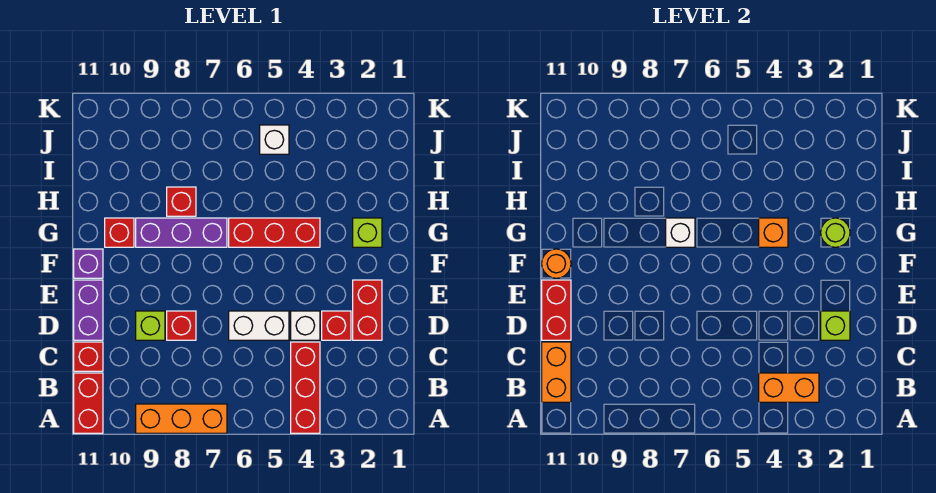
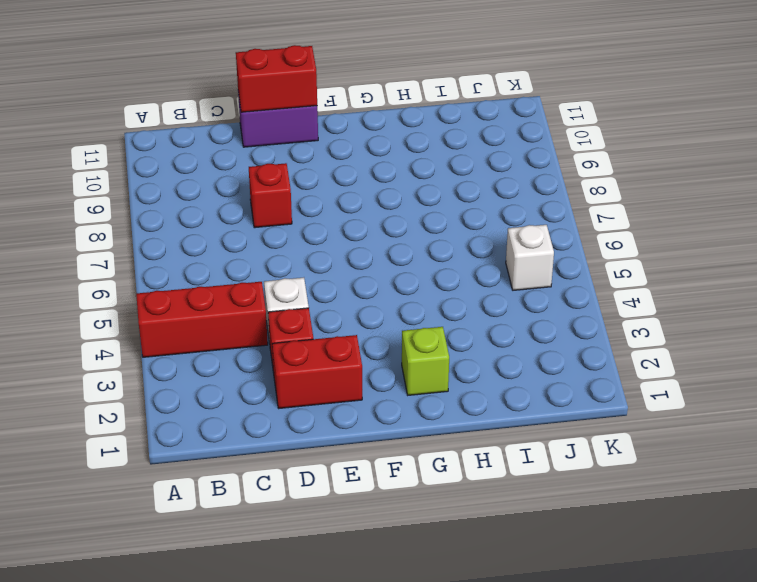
none -> orange brick A7:A9 level 1
none -> red brick A11:B11 level 1
none -> red brick C11 level 1

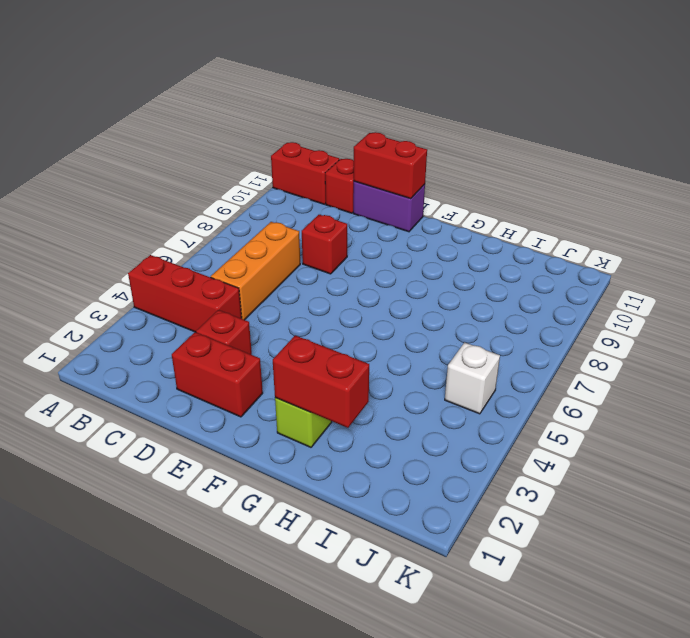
orange brick C5:C7 level 1 -> orange brick A7:A9 level 1
red brick G2:H2 level 2 -> lime round brick G2 level 2
none -> white brick D4 level 1
none -> white brick D5:D6 level 1
none -> lime brick D9 level 1

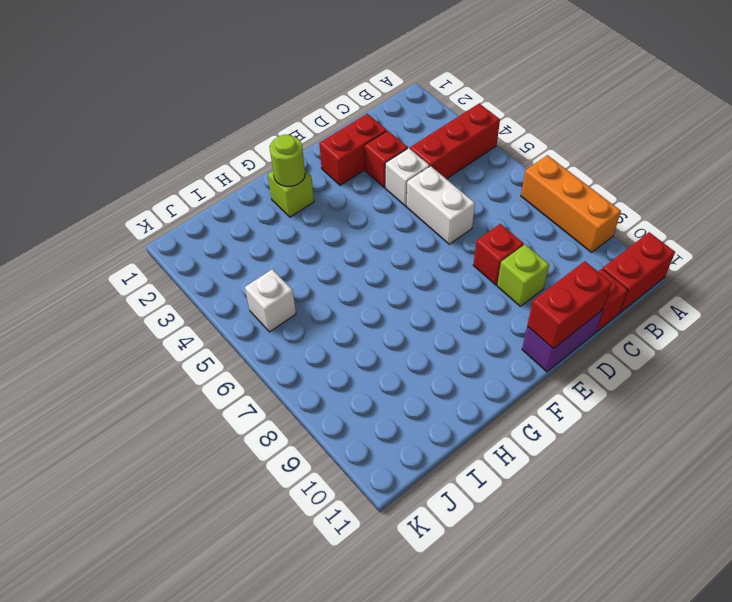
none -> purple brick F11 level 1
none -> red brick G4:G6 level 1
none -> purple brick G7:G9 level 1

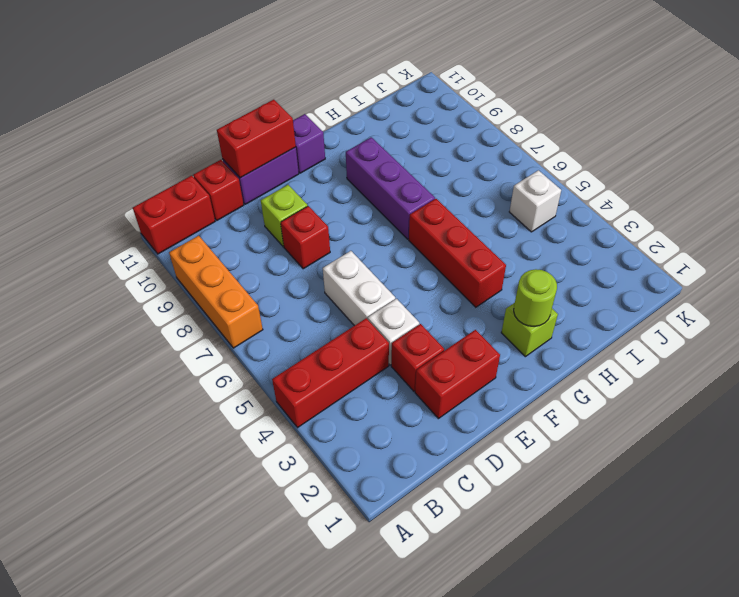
none -> red brick G10 level 1
none -> red brick H8 level 1
none -> orange brick B3:B4 level 2

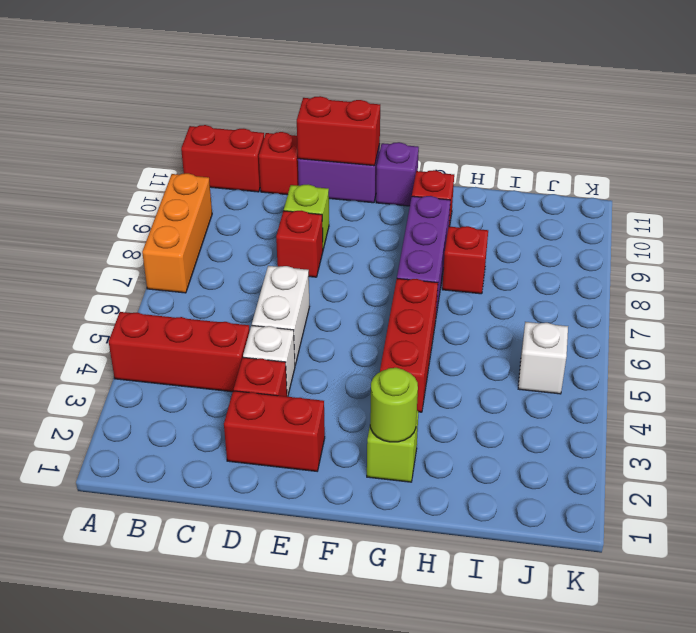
none -> orange brick B3:B4 level 2
none -> orange brick B11:C11 level 2
none -> lime brick D2 level 2

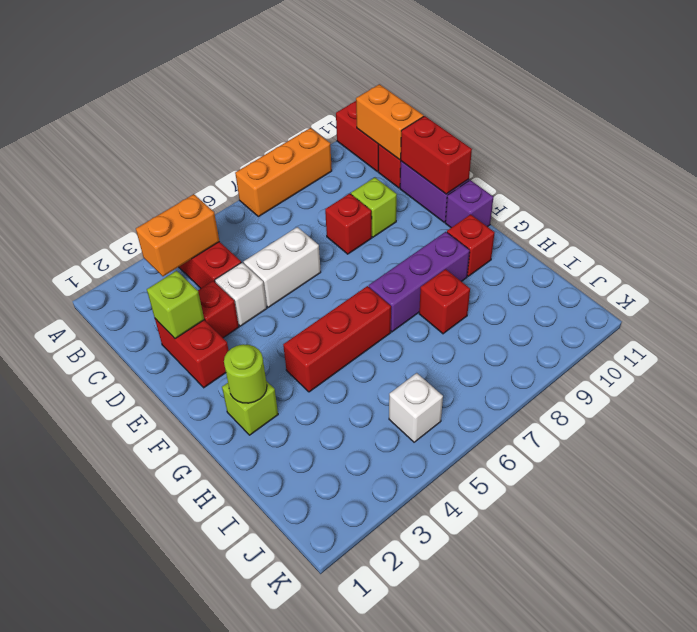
none -> orange round brick F11 level 2
none -> orange brick G4 level 2
none -> white brick G7 level 2

